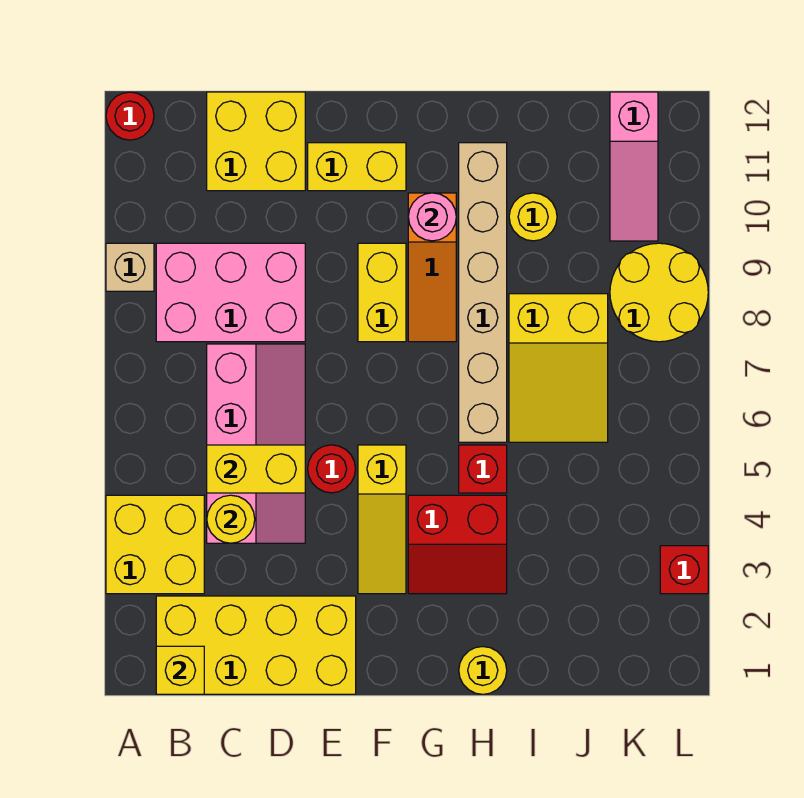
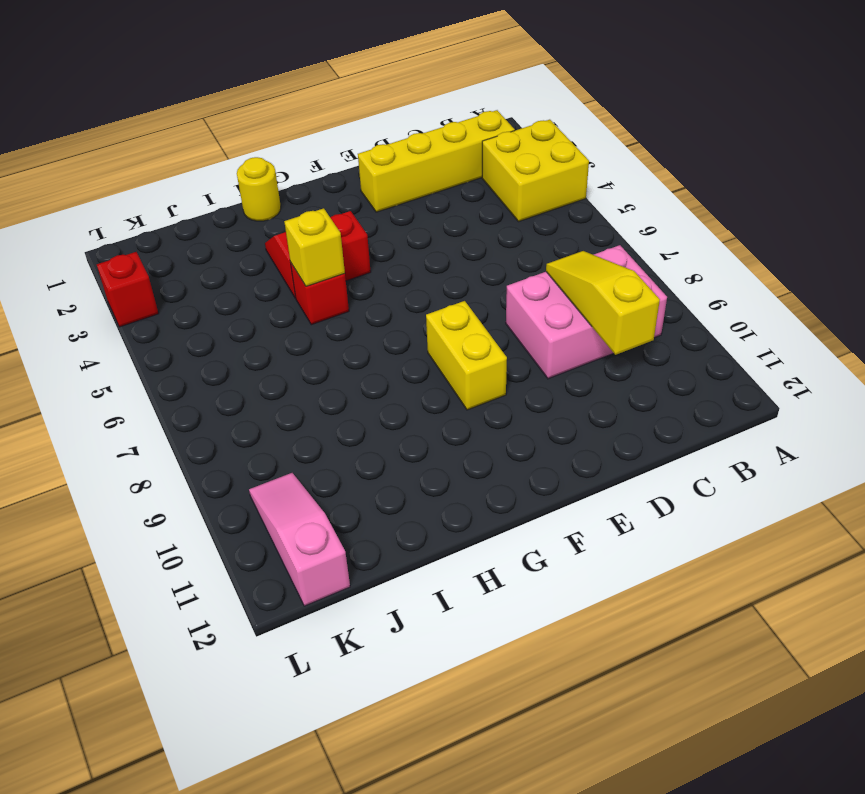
yellow brick B2:E2 level 1 -> yellow brick B1:E2 level 1
yellow slope C8:C10 level 2 top 10 -> yellow slope F3:F5 level 1 top 5
yellow brick H5 level 2 -> yellow brick B1 level 2
none -> tan brick A9 level 1
none -> red round brick A12 level 1
none -> pink slope C4:D7 level 1 top C

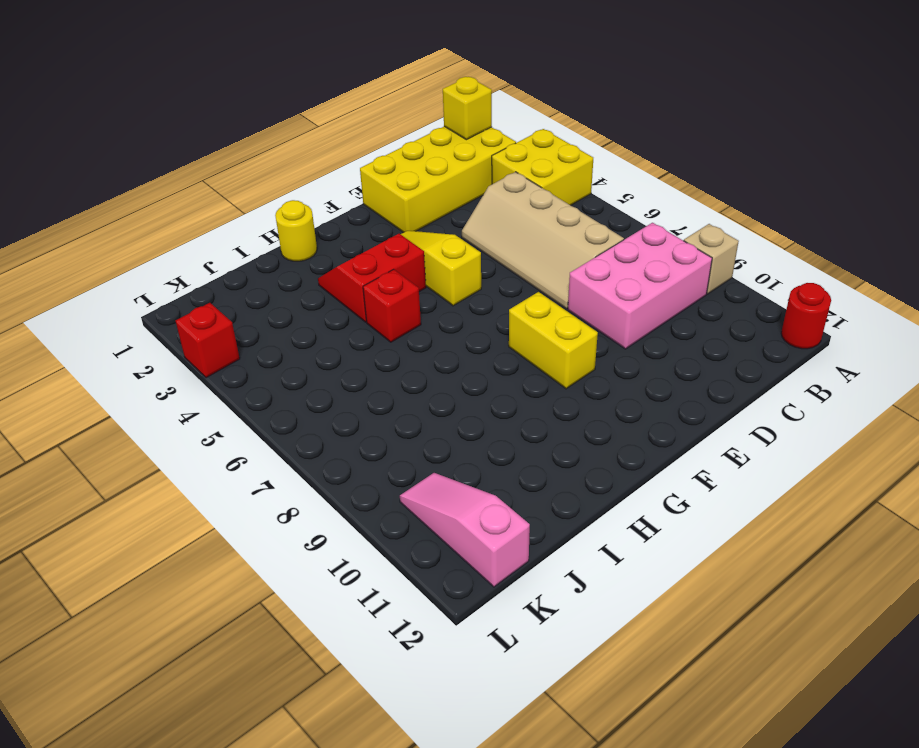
tan slope C4:D7 level 1 top C -> pink slope C4:D7 level 1 top C
none -> yellow brick C11:D12 level 1
none -> red round brick E5 level 1
none -> yellow brick E11:F11 level 1

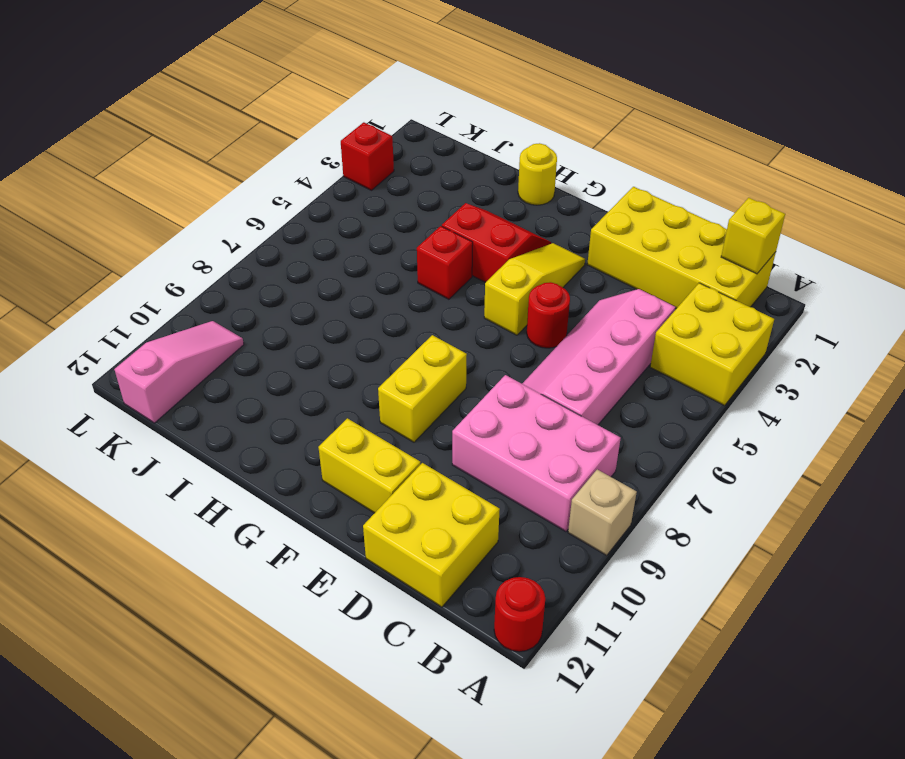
none -> orange slope G8:G10 level 1 top 10
none -> tan brick H6:H11 level 1
none -> yellow slope I6:J8 level 1 top 8

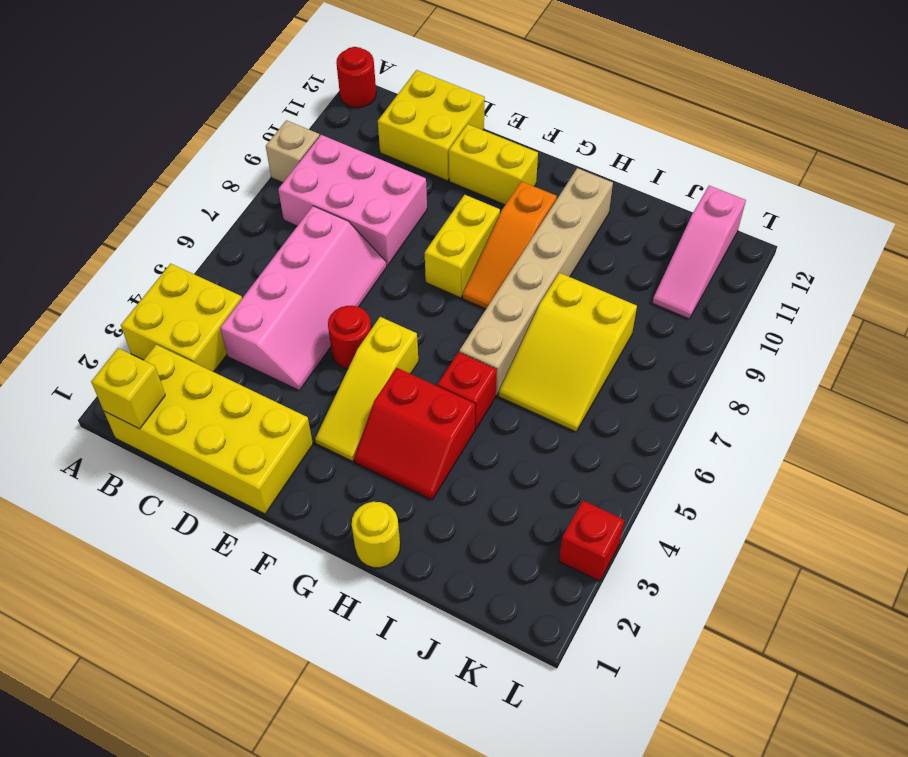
none -> yellow round brick I10 level 1
none -> yellow round brick K8:L9 level 1
none -> yellow round brick C4 level 2

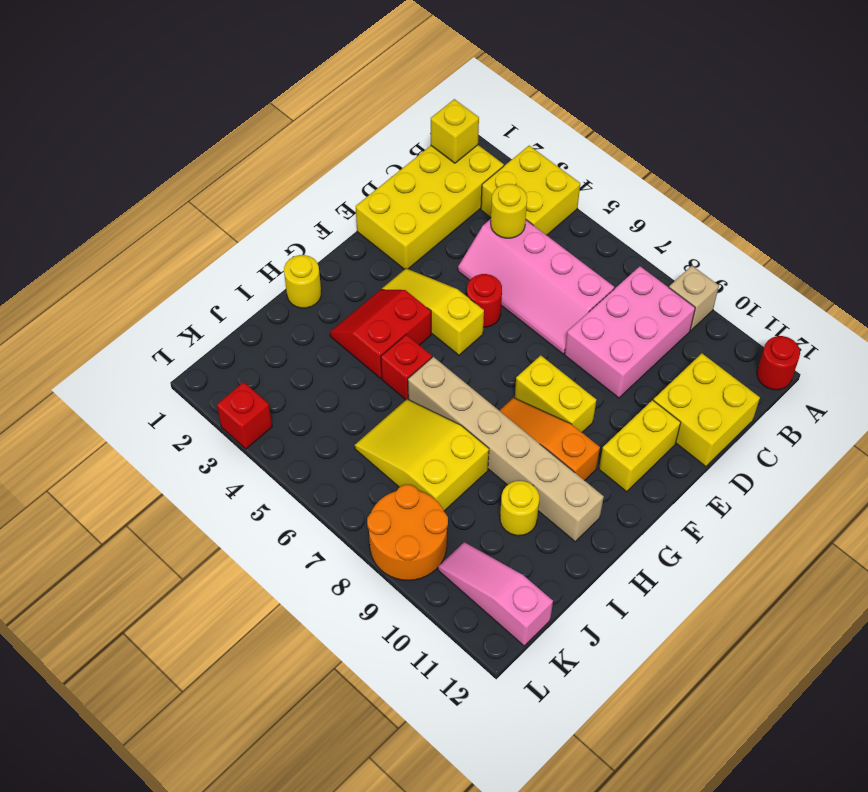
orange round brick K8:L9 level 1 -> yellow round brick K8:L9 level 1
none -> yellow brick C5:D5 level 2
none -> pink round brick G10 level 2

